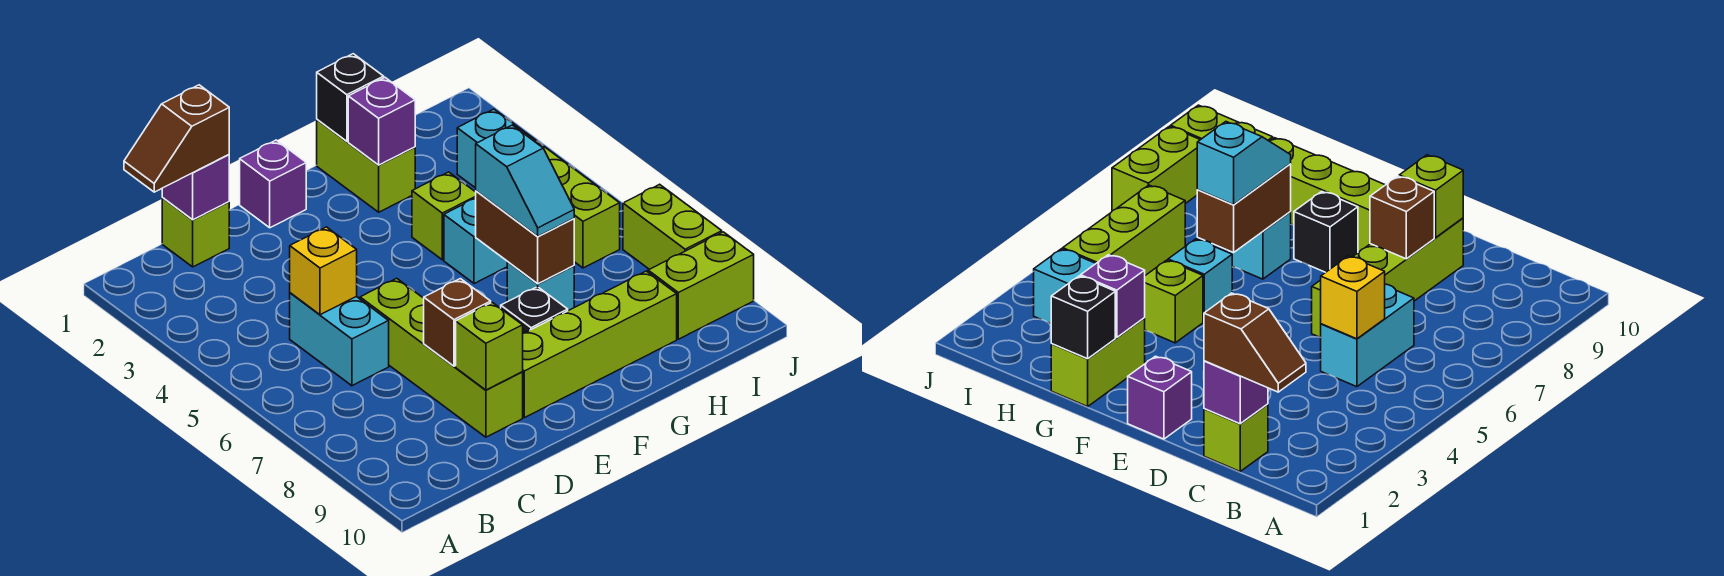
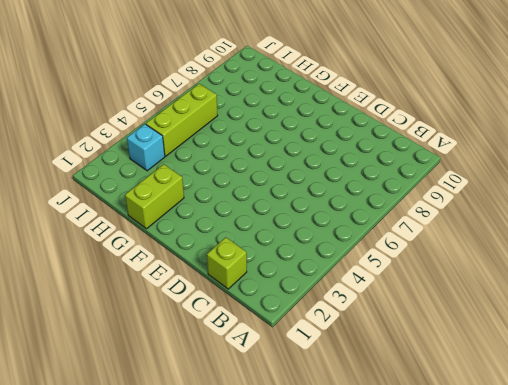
none -> cyan brick C5:C6 level 1
none -> lime brick D6:D9 level 1
none -> purple brick E1 level 1

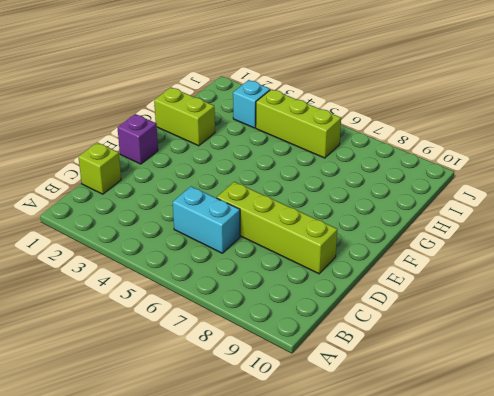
none -> lime brick E9:H9 level 1
none -> black brick F8 level 1
none -> lime brick G4 level 1

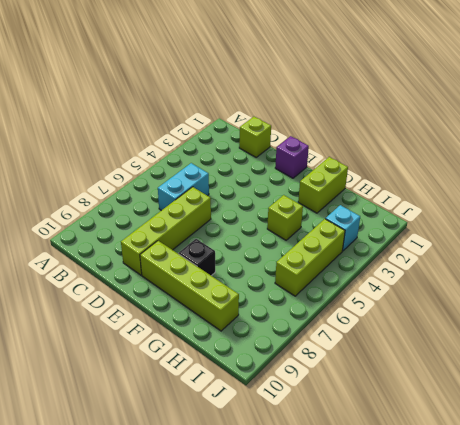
none -> cyan brick G5 level 1
none -> cyan brick G7 level 1
none -> lime brick I9:J9 level 1

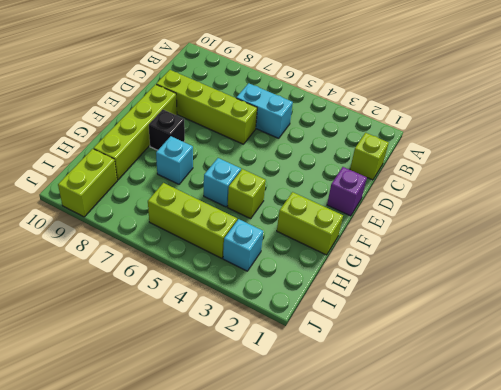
none -> lime brick J7:J8 level 1
none -> purple brick C1 level 2
none -> yellow brick C5 level 2

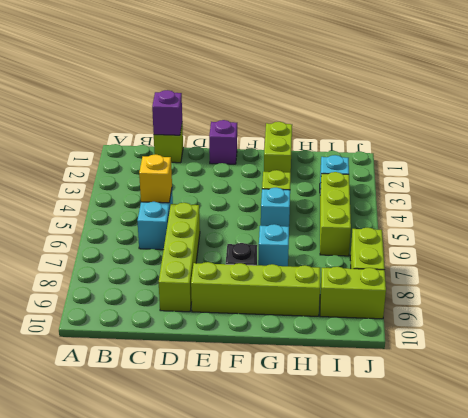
none -> brown brick D8 level 2
none -> lime brick D9 level 2
none -> black brick G1 level 2

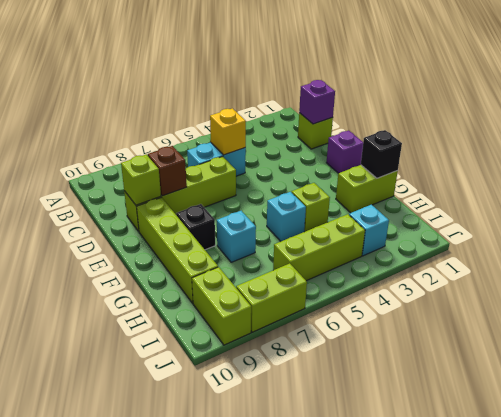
none -> purple brick G2 level 2
none -> brown brick G6:G7 level 2
none -> brown slope B1:C1 level 3 top C

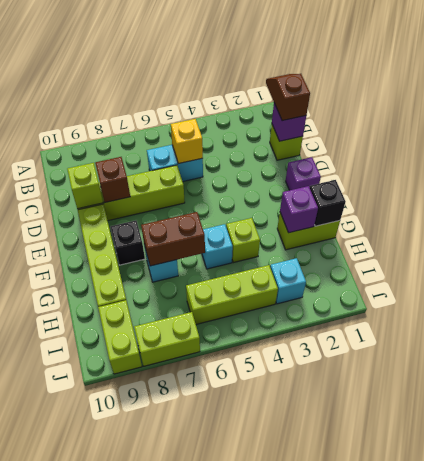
none -> cyan slope G6:G7 level 3 top 6

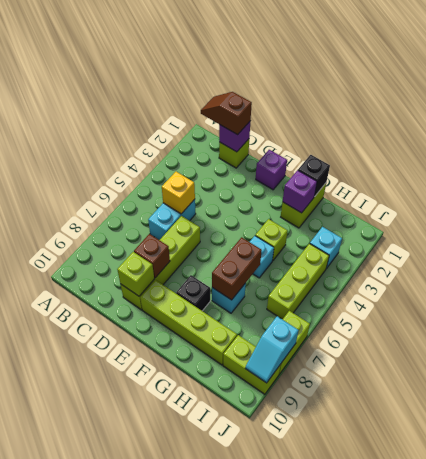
cyan slope J8:J9 level 2 top 8 -> cyan slope G6:G7 level 3 top 6

